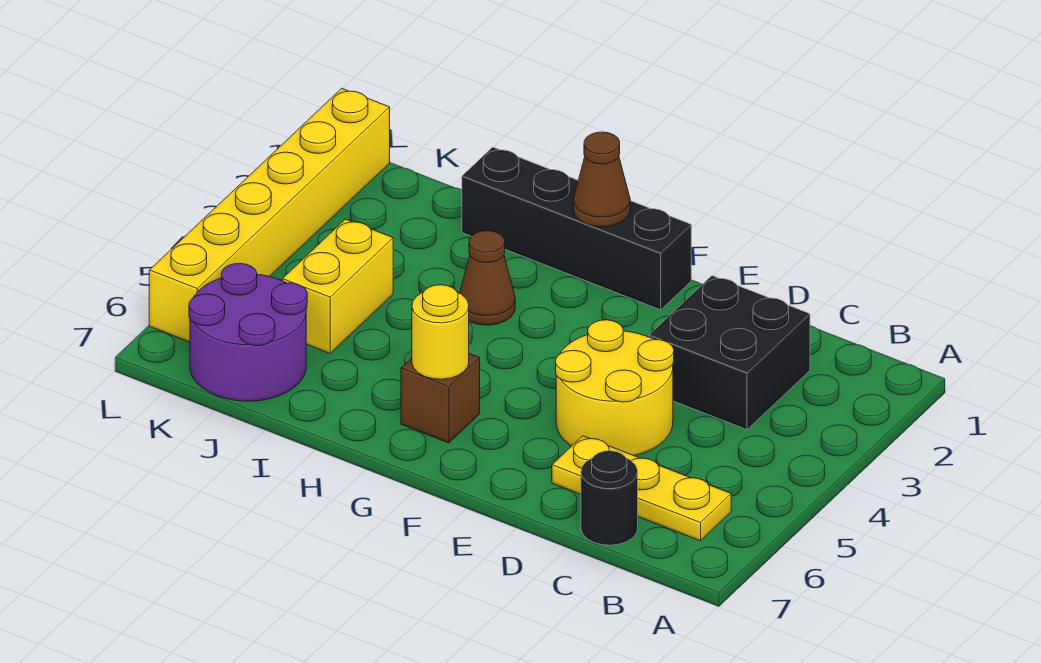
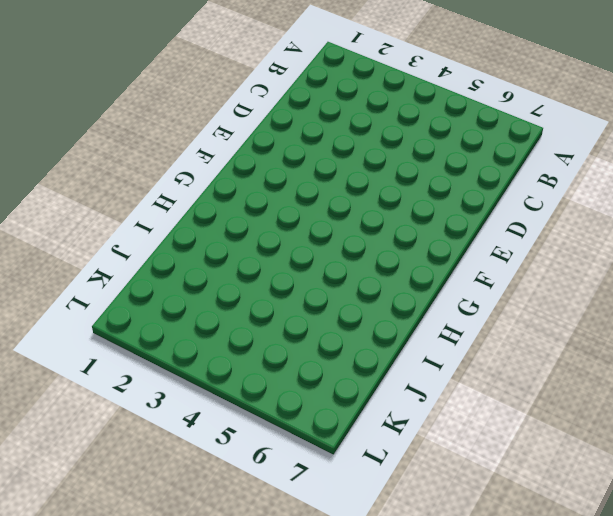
none -> yellow plate B6:D6 level 1
none -> black brick C2:D3 level 1
none -> black round brick C7 level 1

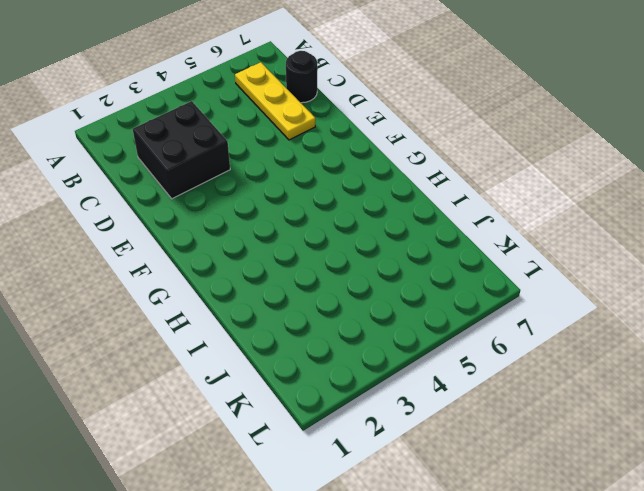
none -> yellow round brick D4:E5 level 1
none -> black brick F1:I1 level 1
none -> brown brick G6 level 1

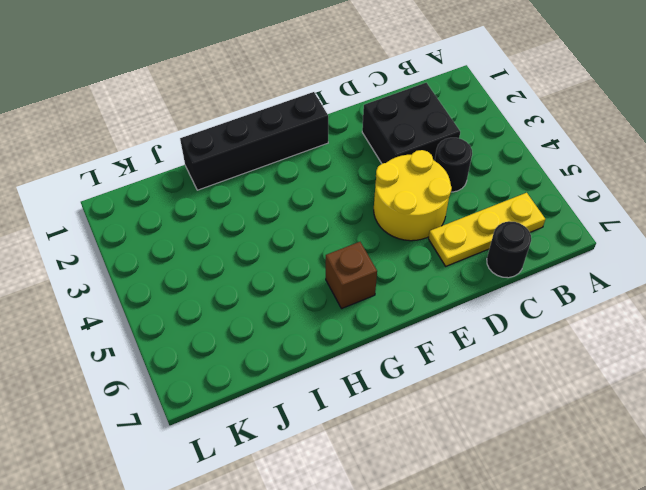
black round brick C4 level 1 -> none
none -> brown cone H3 level 1
none -> yellow brick J4:J5 level 1
none -> purple round brick J6:K7 level 1

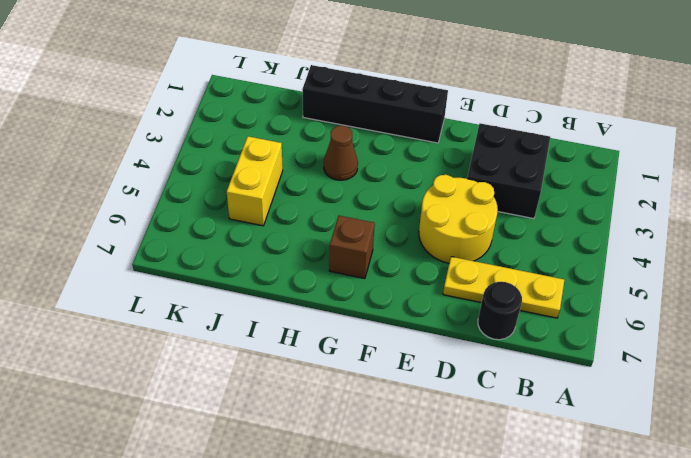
none -> purple round brick J6:K7 level 1
none -> yellow brick L1:L6 level 1
none -> brown cone G1 level 2

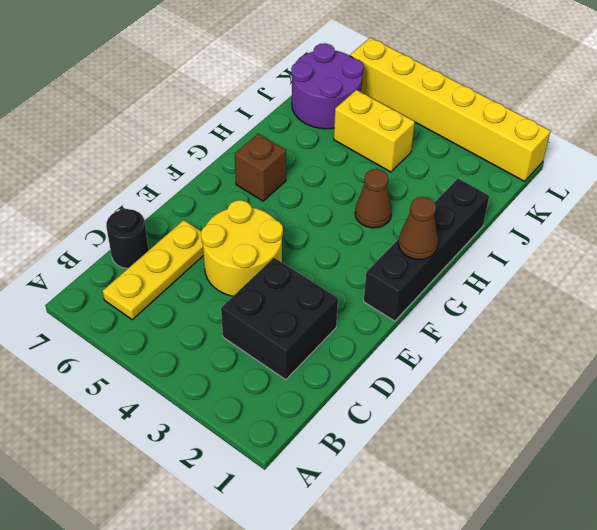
none -> yellow round brick G6 level 2

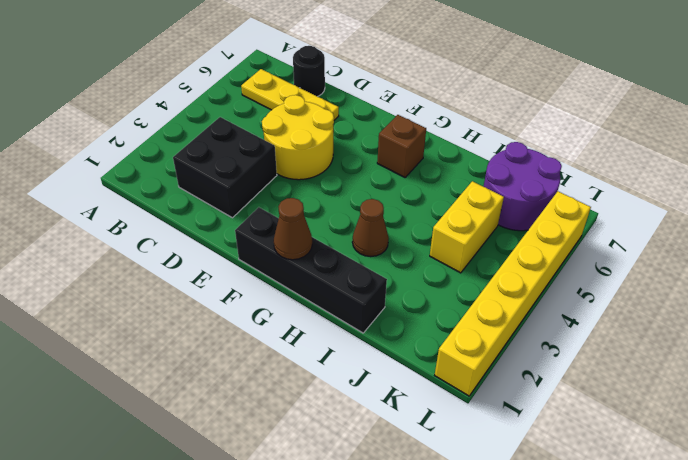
none -> yellow round brick G6 level 2

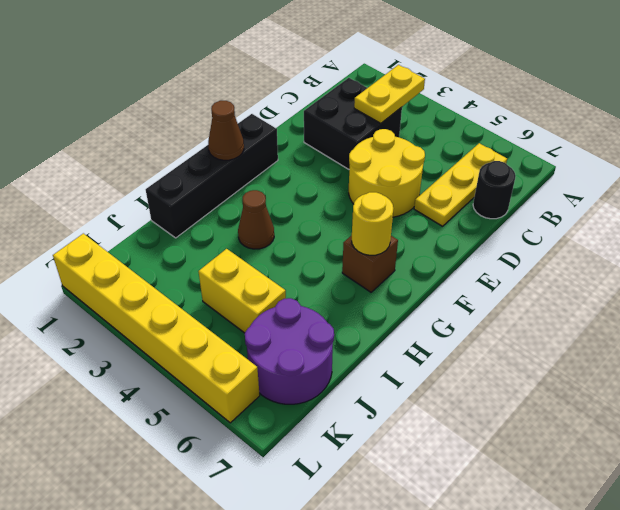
yellow plate B3:C3 level 2 -> none

